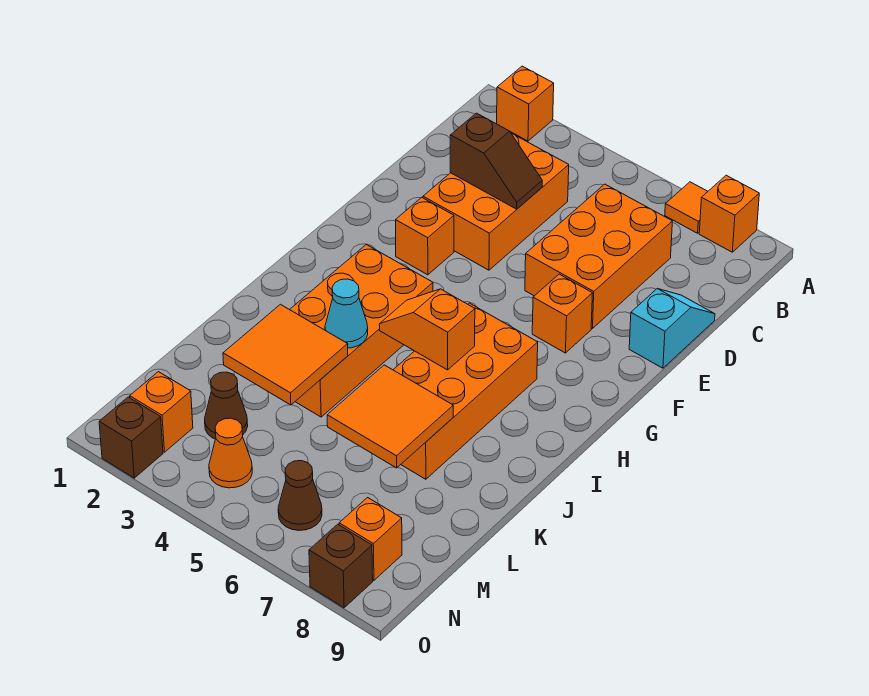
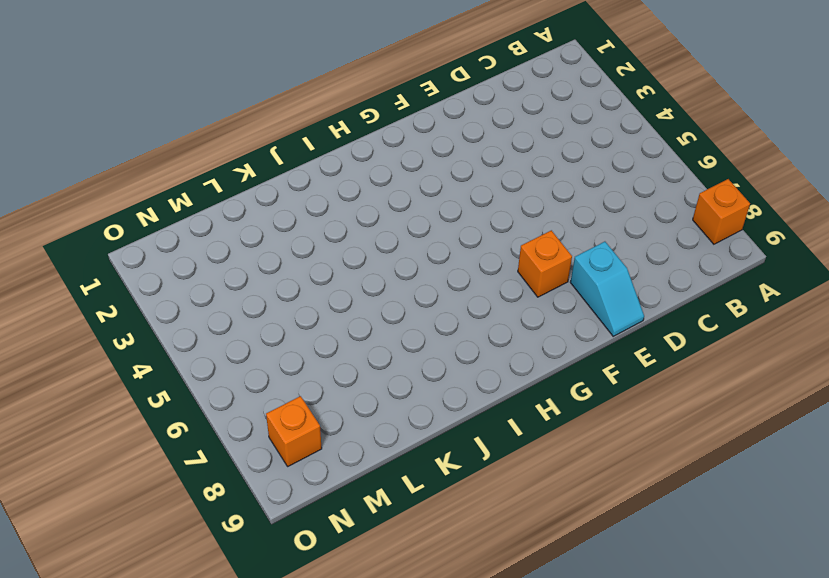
cyan slope E8:E9 level 1 top 8 -> cyan slope D9:E9 level 1 top E
none -> orange brick A2 level 1
none -> orange tile A7 level 1
none -> orange brick C3:E4 level 1

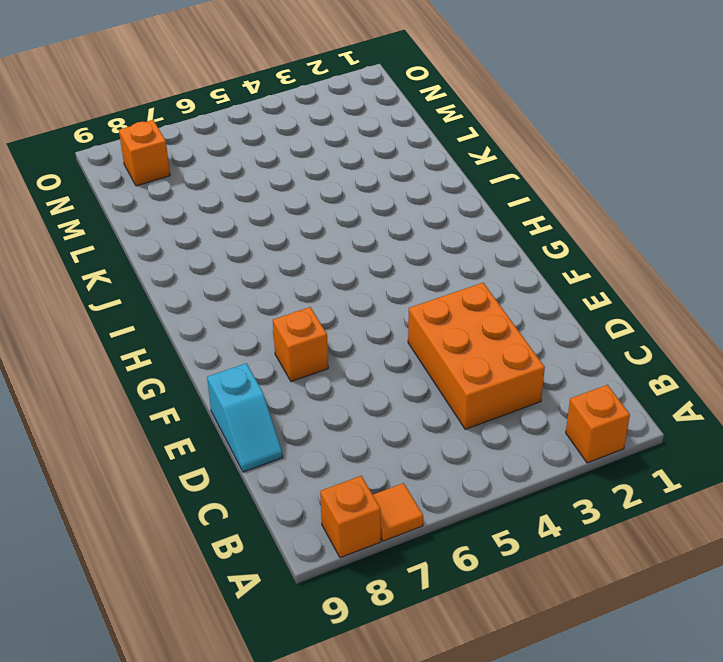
none -> orange brick C6:E7 level 1
none -> orange brick F3 level 1
none -> orange brick H3:K4 level 1

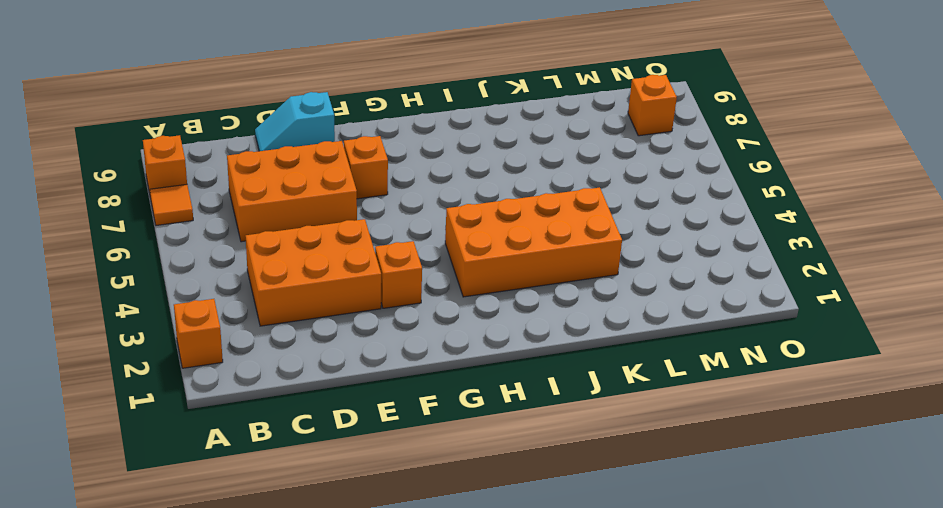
none -> orange brick H6:K7 level 1
none -> brown cone M3 level 1
none -> orange brick N2 level 1

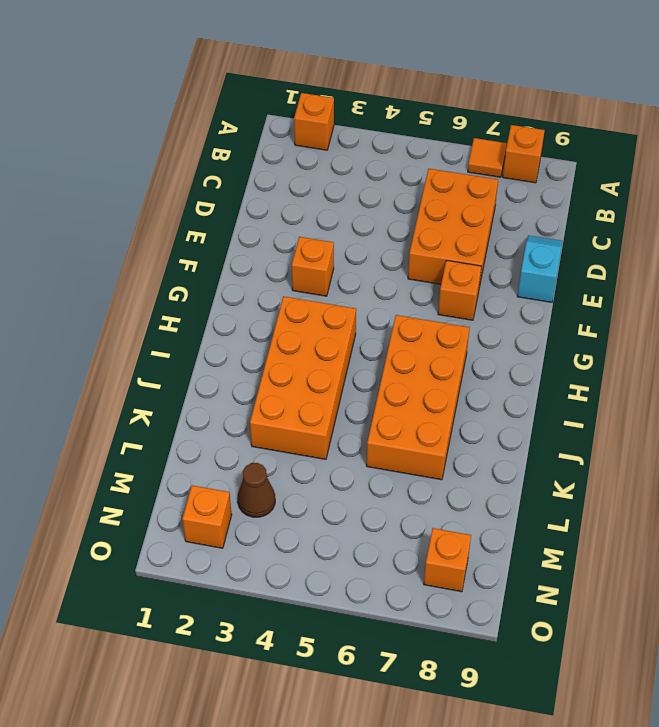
none -> orange brick C3:E4 level 1
none -> orange cone N4 level 1
none -> brown cone N6 level 1

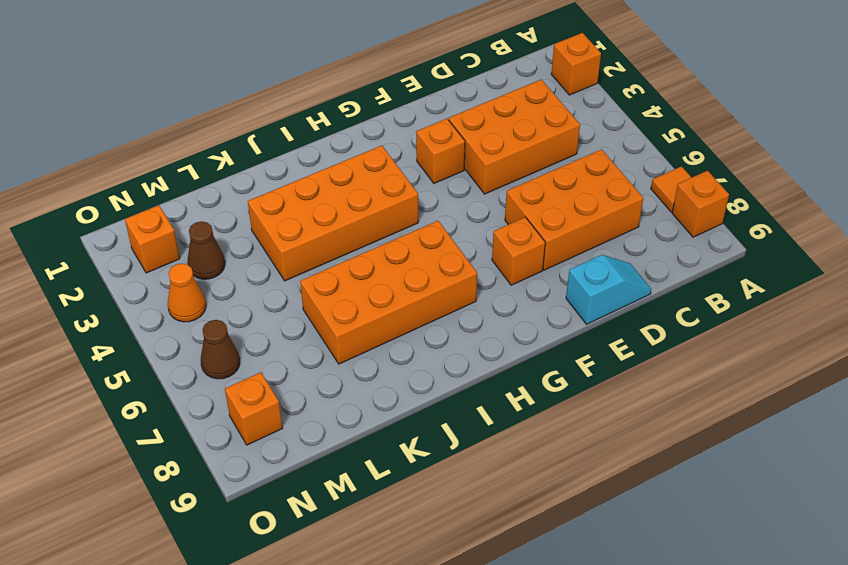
none -> brown brick O2 level 1
none -> brown brick O8 level 1
none -> brown slope D3:D4 level 2 top 3

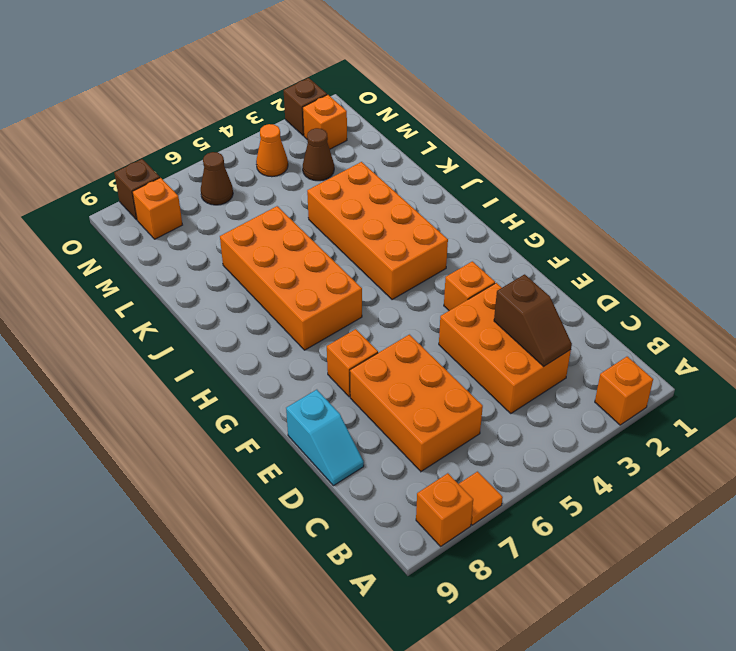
brown slope C3:D3 level 2 top D -> brown slope D3:D4 level 2 top 3
none -> orange slope I5:I6 level 2 top 6
none -> cyan cone J4 level 2
none -> orange tile K3:L4 level 2

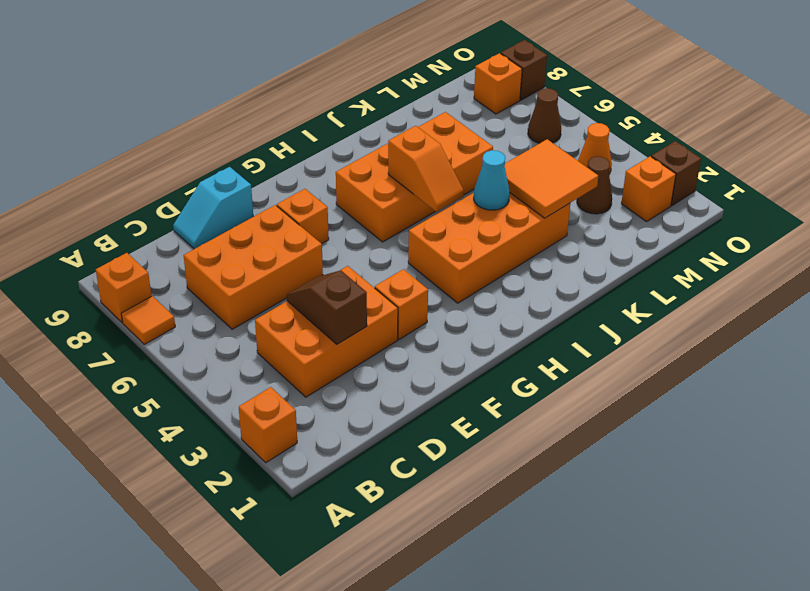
none -> orange tile K6:L7 level 2

